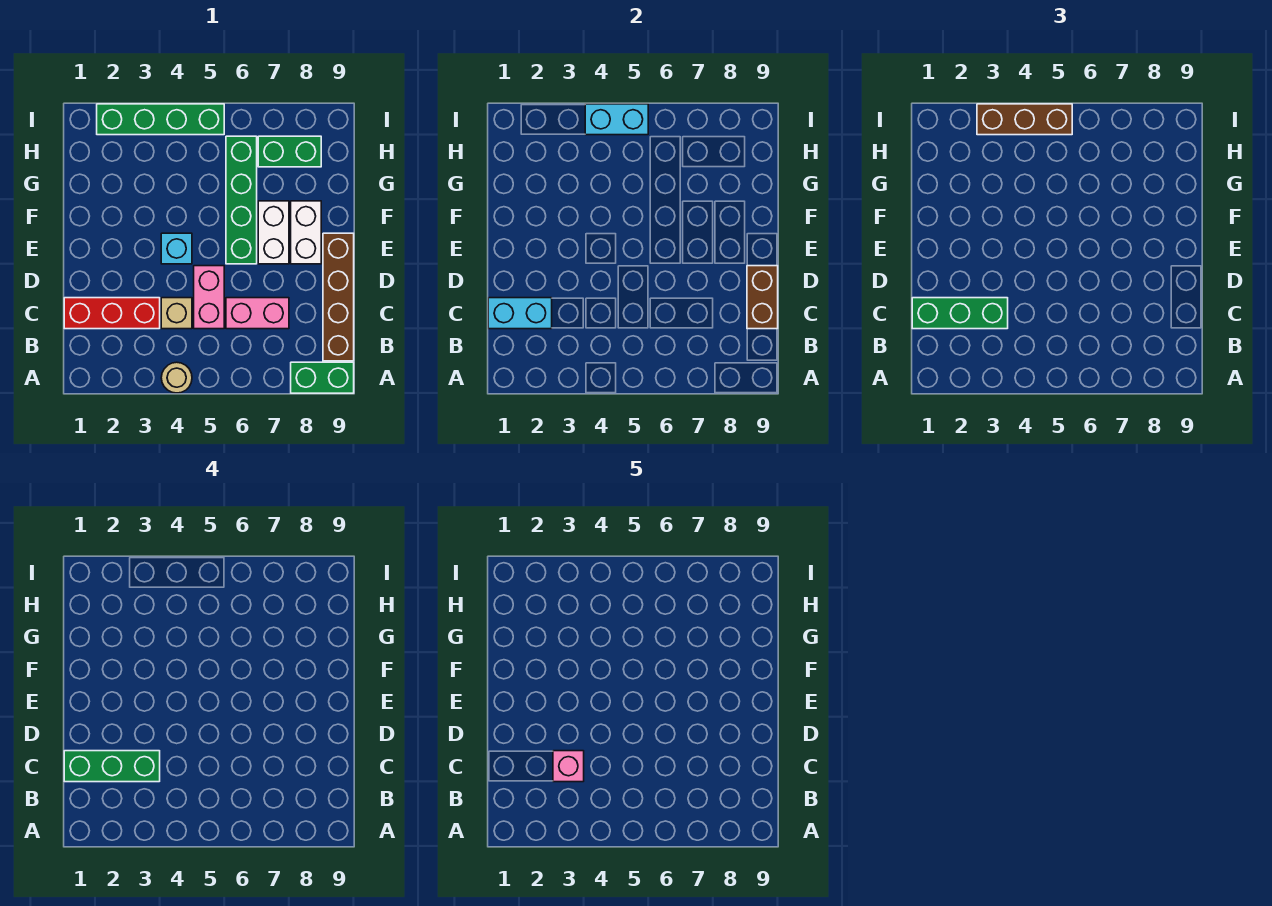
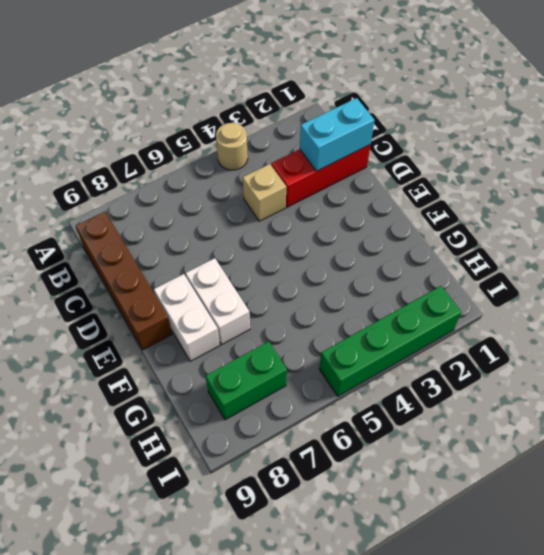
none -> green brick A8:A9 level 1
none -> pink brick C5:D5 level 1
none -> pink brick C6:C7 level 1

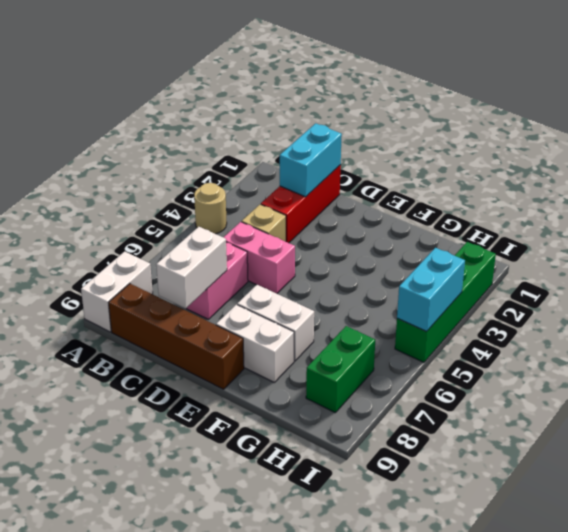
white brick A8:A9 level 1 -> green brick A8:A9 level 1
white brick C7:C8 level 2 -> none
none -> cyan brick E4 level 1
none -> green brick E6:H6 level 1
none -> brown brick C9:D9 level 2

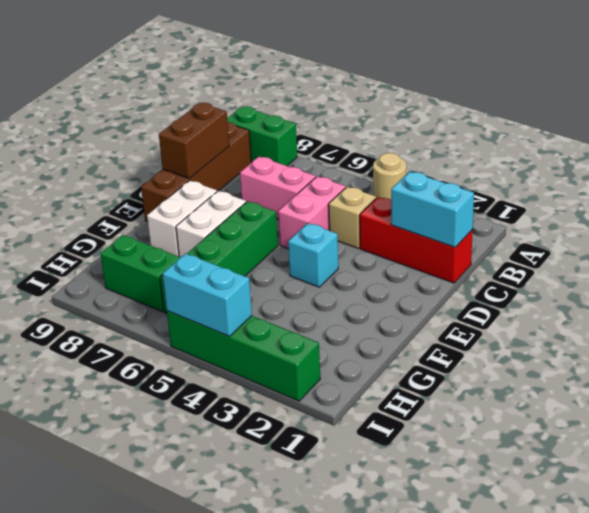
none -> green brick C1:C3 level 3
none -> brown brick I3:I5 level 3
none -> green brick C1:C3 level 4

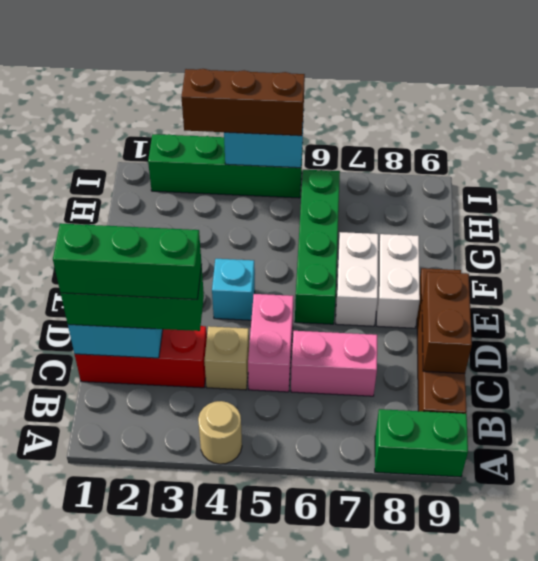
none -> green brick H7:H8 level 1
none -> pink brick C3 level 5

